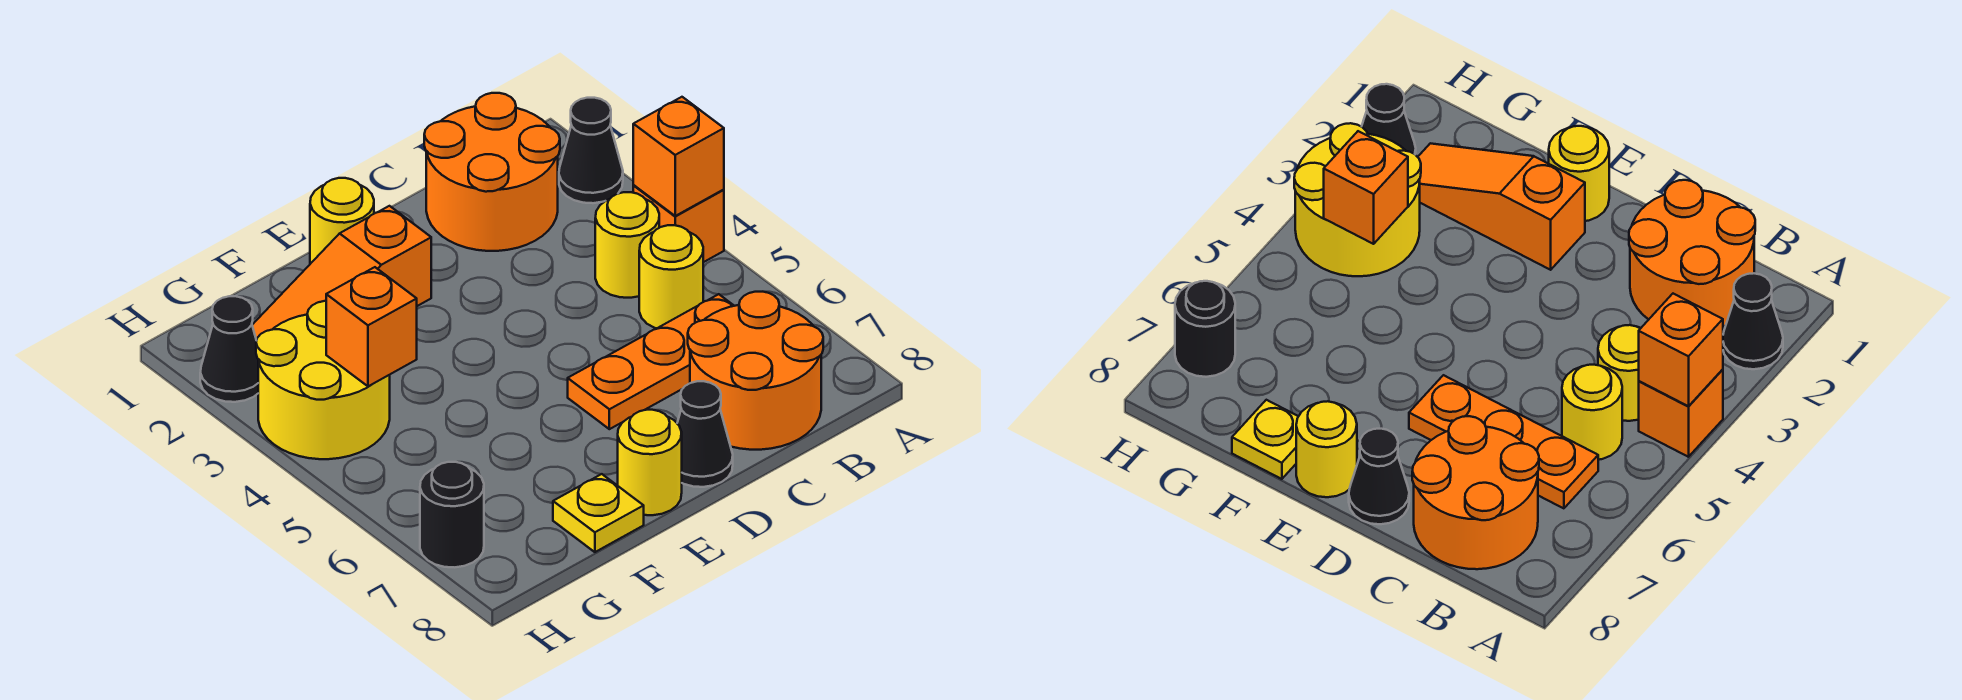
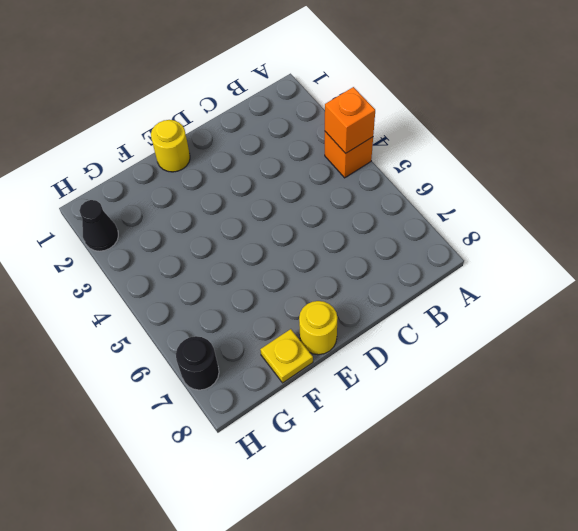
none -> black cone A2 level 1
none -> orange round brick B1:C2 level 1
none -> yellow round brick B4 level 1

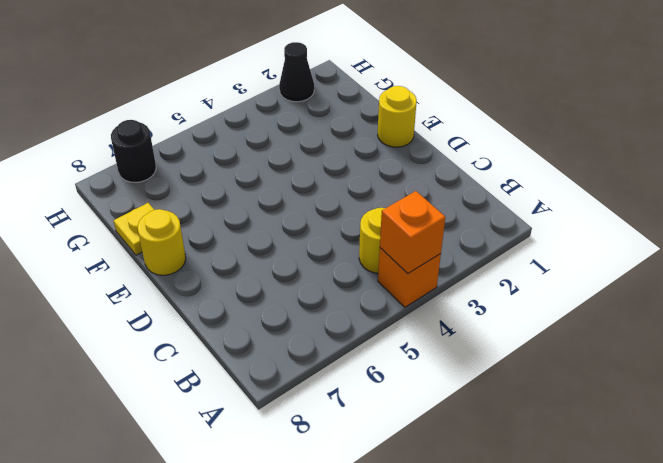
none -> black cone A2 level 1
none -> orange round brick B1:C2 level 1
none -> yellow round brick B5 level 1

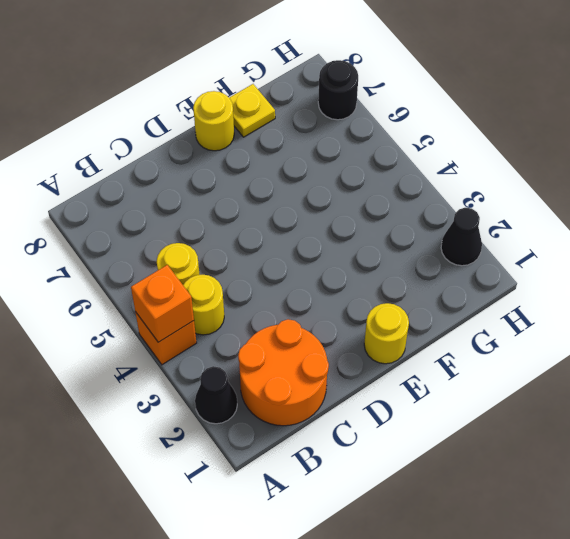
none -> orange plate B6:D6 level 1
none -> orange round brick B7:C8 level 1
none -> black cone D8 level 1

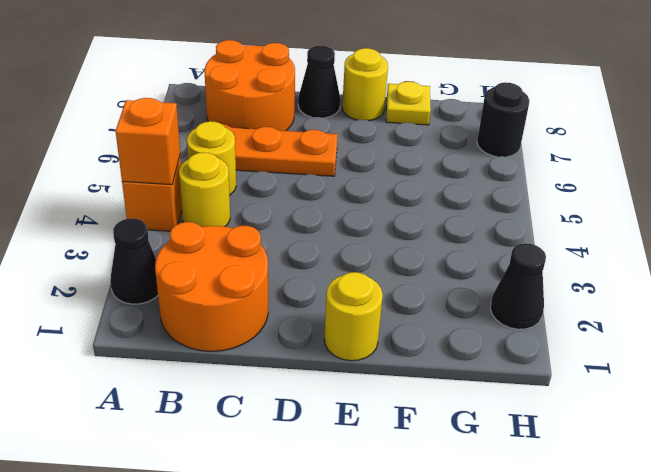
none -> orange slope E2:G2 level 1 top E
none -> yellow round brick G3:H4 level 1
none -> orange brick G4 level 2

